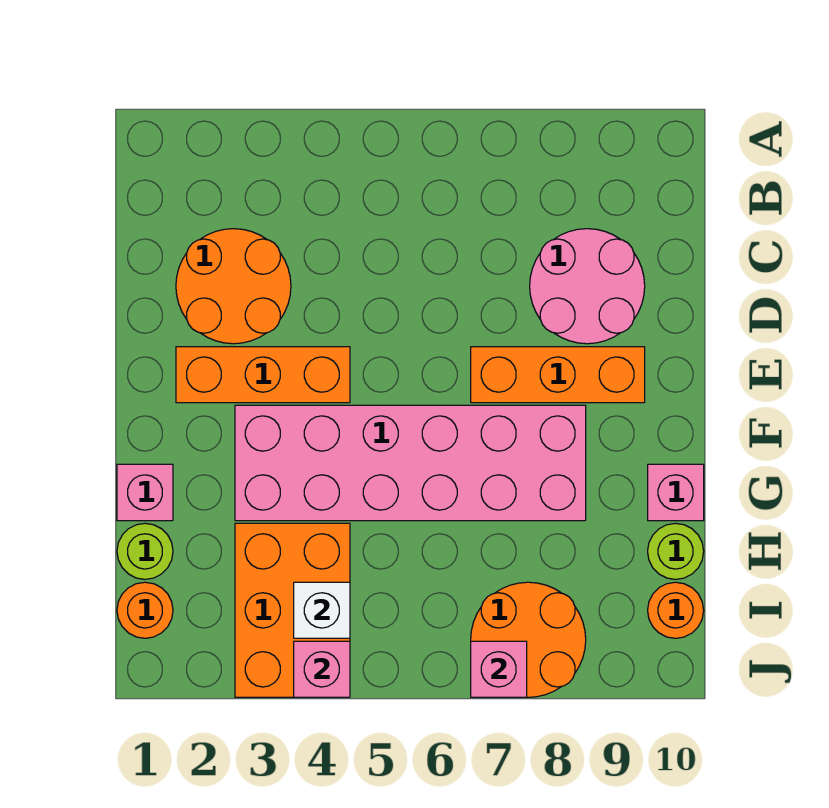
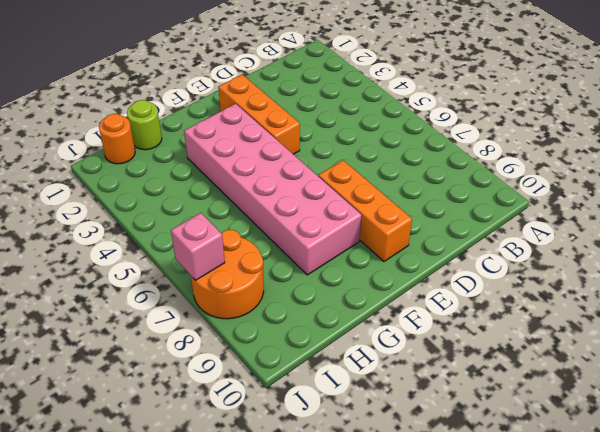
none -> orange round brick C2:D3 level 1
none -> pink round brick C8:D9 level 1
none -> pink brick G1 level 1

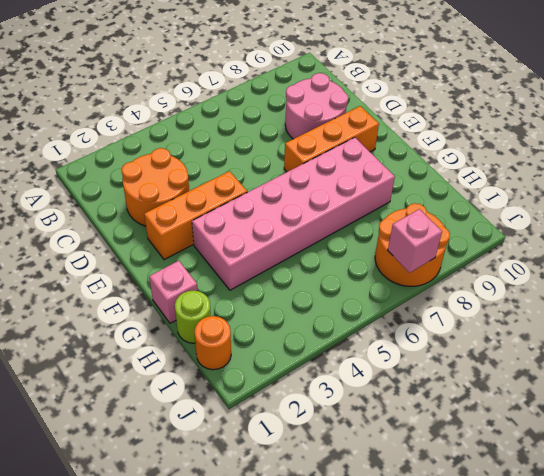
none -> pink brick G10 level 1
none -> orange brick H3:J4 level 1
none -> lime round brick H10 level 1

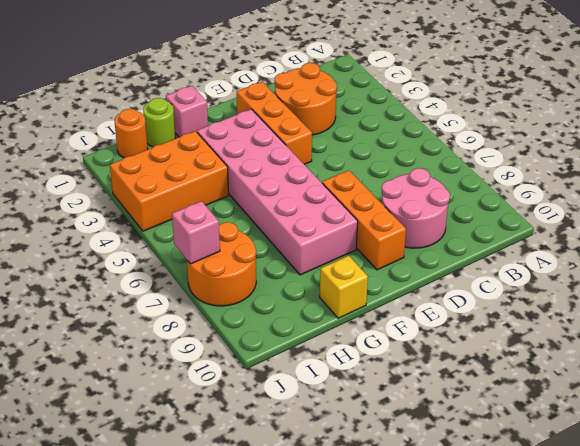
yellow brick G10 level 1 -> pink brick G10 level 1
none -> lime round brick H10 level 1
none -> orange round brick I10 level 1
none -> white brick I4 level 2

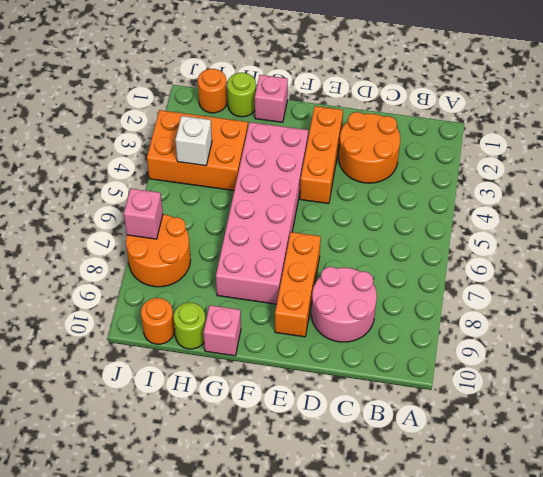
none -> pink brick J4 level 2

